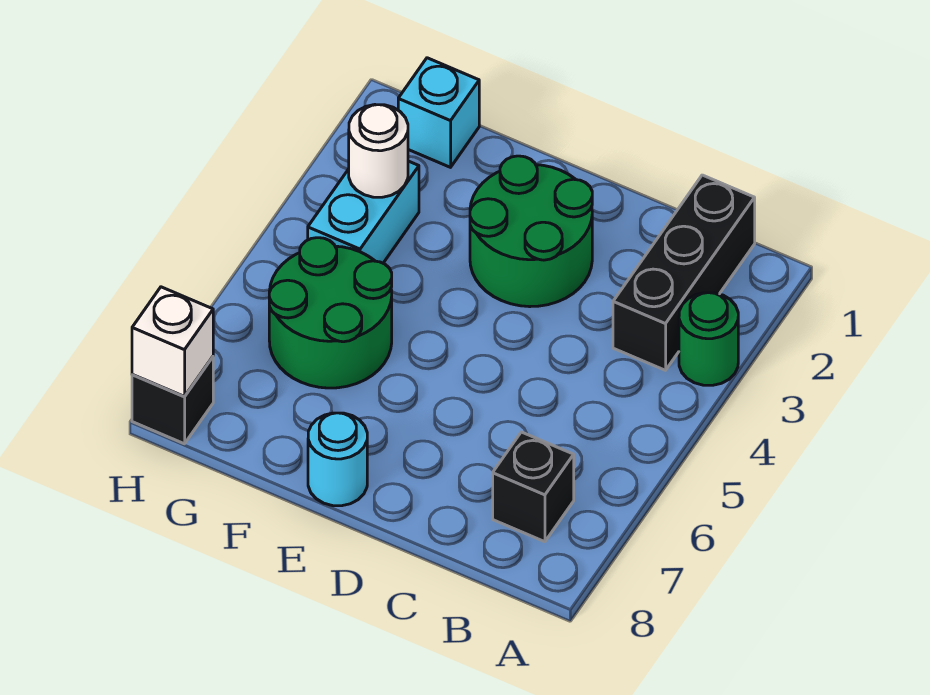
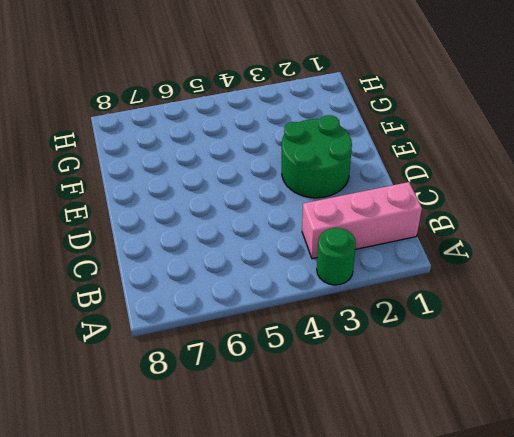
pink brick B1:B3 level 1 -> black brick B1:B3 level 1
none -> black brick B7 level 1
none -> cyan round brick E8 level 1

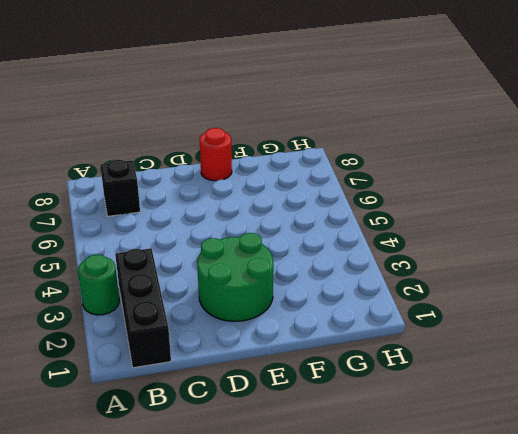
red round brick E8 level 1 -> cyan round brick E8 level 1
none -> green round brick F5:G6 level 1
none -> cyan brick G1 level 1

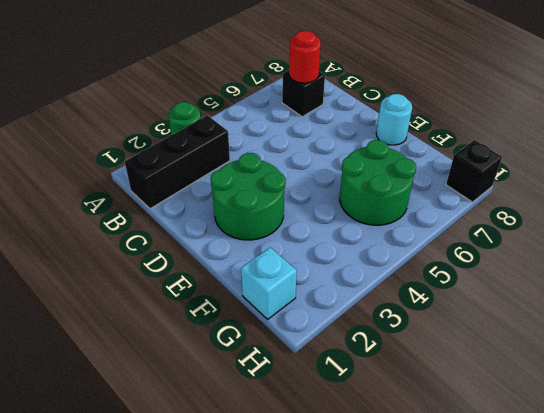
red round brick B7 level 2 -> none
none -> cyan brick G3:G4 level 1
none -> white round brick G3 level 2

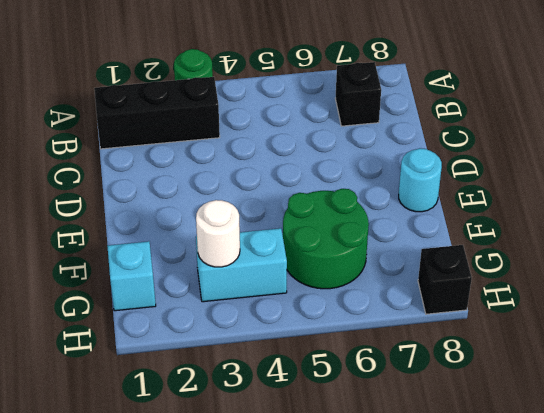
none -> green round brick D2:E3 level 1
none -> white brick H8 level 2

